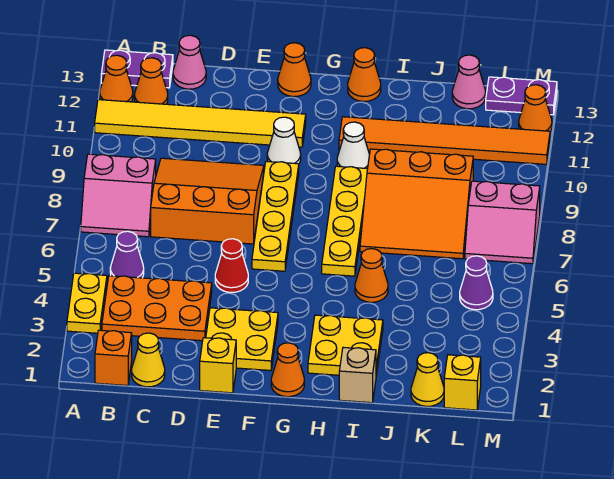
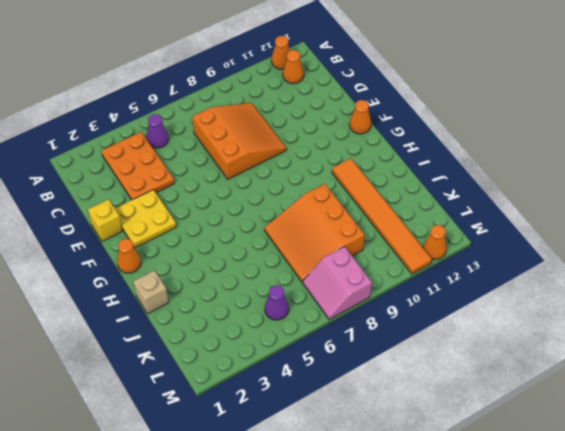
none -> yellow plate A3:A4 level 1
none -> pink slope A7:B8 level 1 top 8
none -> yellow tile A11:F11 level 1
none -> purple plate A13:B13 level 1

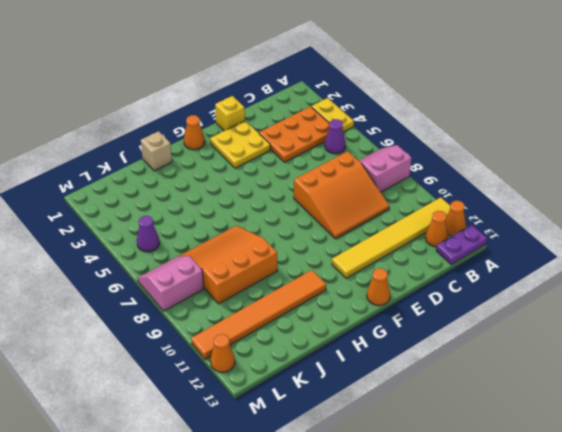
none -> orange brick B1 level 1
none -> yellow cone C1 level 1
none -> pink cone C13 level 1
none -> red cone E5 level 1

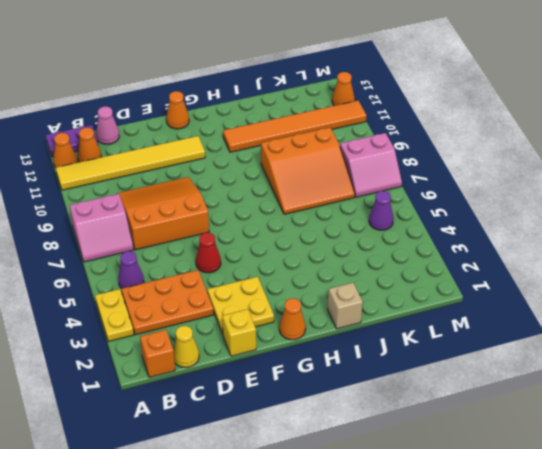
none -> yellow plate F6:F9 level 1
none -> white cone F10 level 1
none -> yellow plate H2:I3 level 1
none -> yellow plate H6:H9 level 1

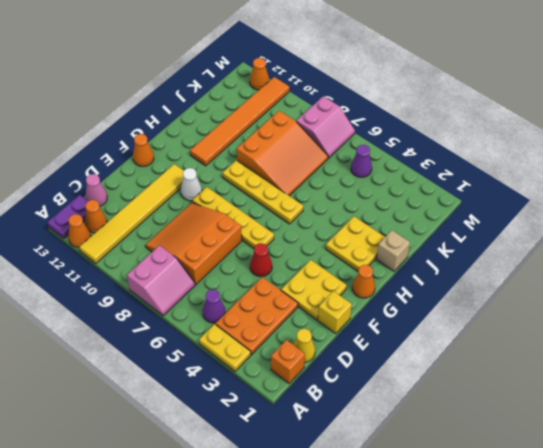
none -> white cone H10 level 1
none -> orange cone H13 level 1
none -> orange cone I5 level 1
none -> yellow cone K1 level 1

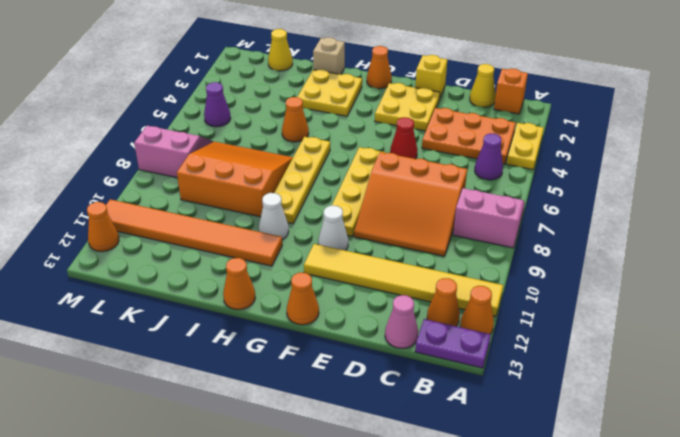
none -> pink cone K13 level 1
none -> yellow brick L1 level 1
none -> purple plate L13:M13 level 1

